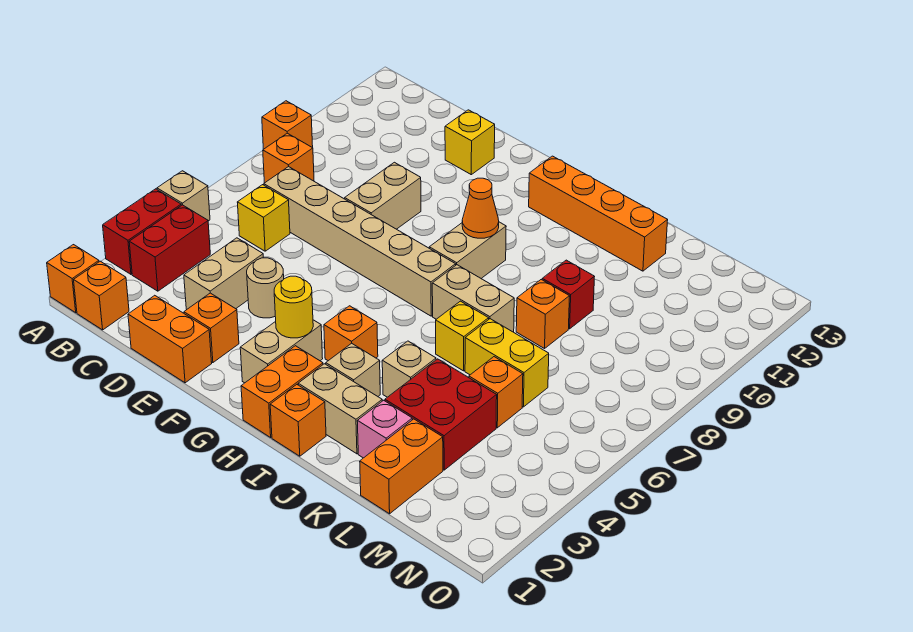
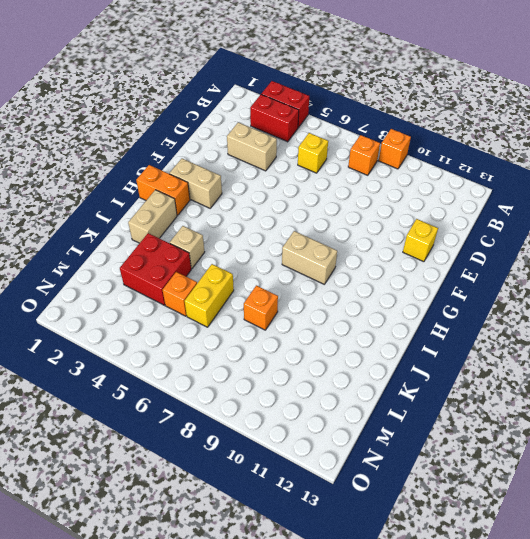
none -> orange brick A1 level 1
none -> tan brick A5 level 1
none -> orange brick B1 level 1
none -> tan brick C7:H7 level 1

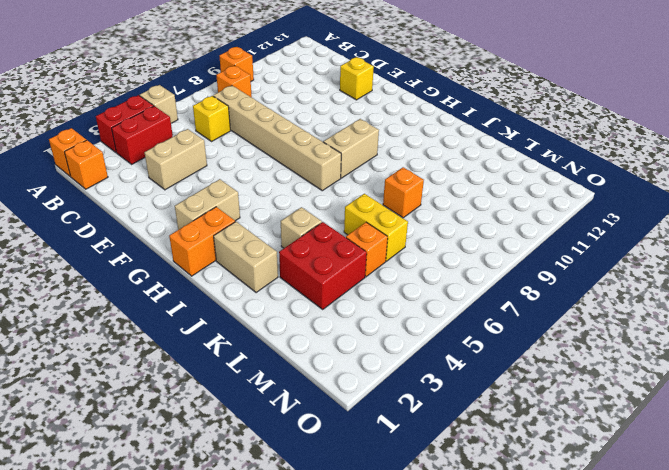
none -> orange brick D1:E1 level 1
none -> orange brick E2 level 1
none -> tan round brick E4 level 1
none -> tan brick E8:E9 level 1

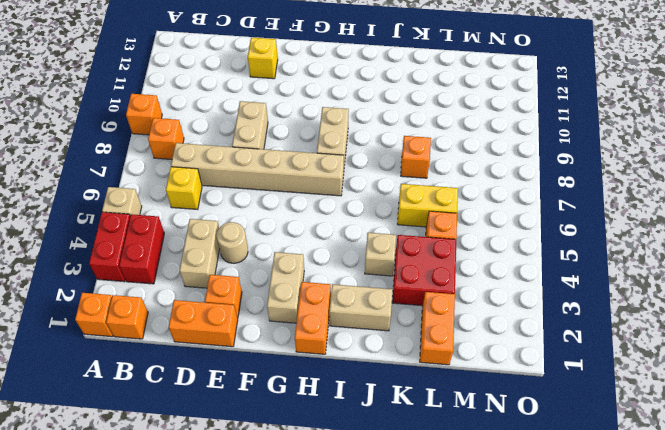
none -> orange brick H4 level 1
none -> orange brick H12:K12 level 1
none -> orange brick I1 level 1
none -> tan brick I3 level 1

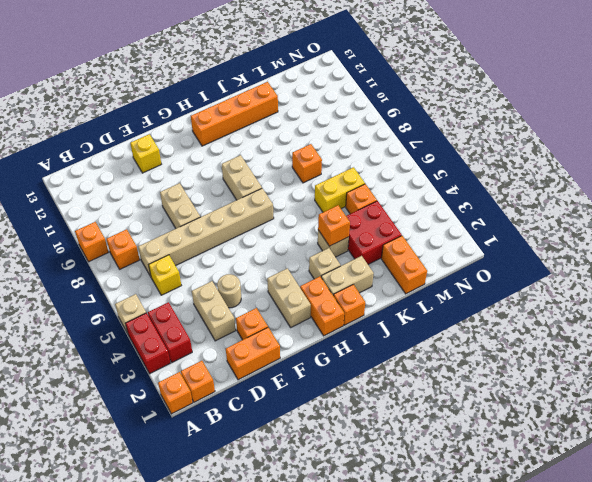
orange brick J4 level 2 -> orange brick H4 level 1
none -> tan brick I7:J7 level 1
none -> yellow brick J6 level 1
none -> pink brick K2 level 1
none -> red brick K9 level 1

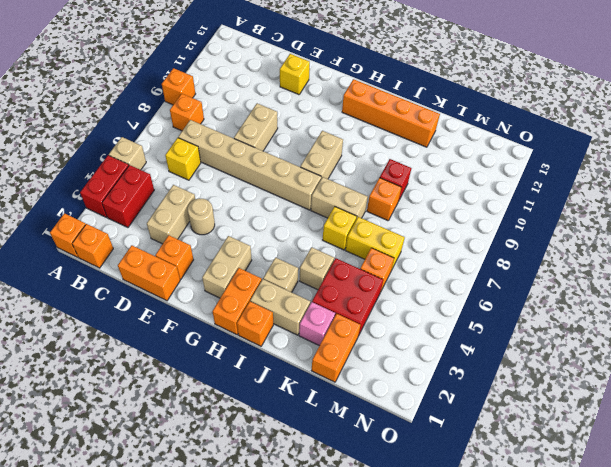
none -> orange brick H4 level 1
none -> yellow round brick G3 level 2
none -> orange cone H9 level 2

